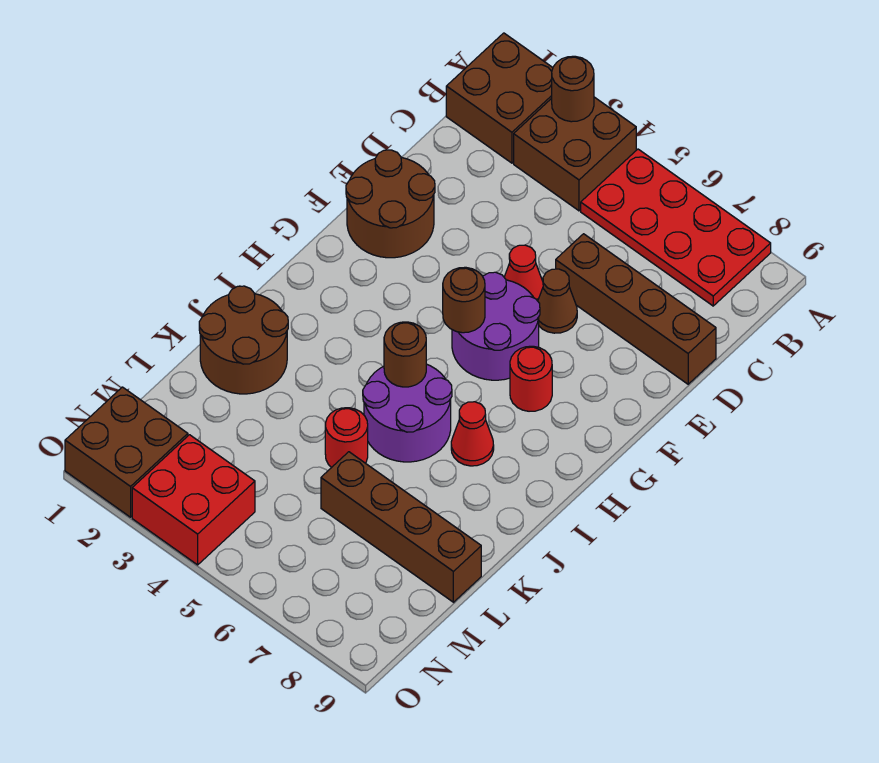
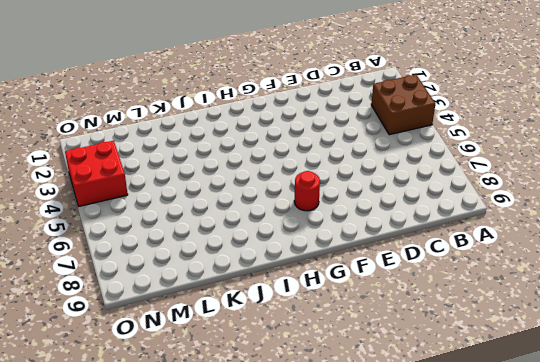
none -> brown brick A1:B2 level 1
none -> red plate A5:B8 level 1
none -> brown brick D6:D9 level 1

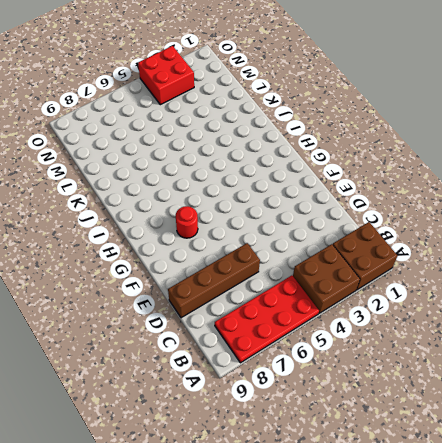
none -> brown round brick E1:F2 level 1
none -> red cone E5 level 1
none -> brown cone E6 level 1

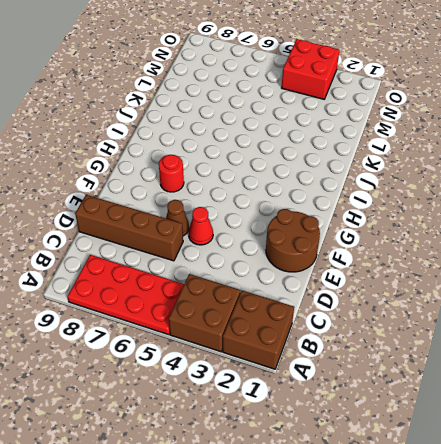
none -> purple round brick F5:G6 level 1
none -> purple round brick I5:J6 level 1
none -> red cone I7 level 1

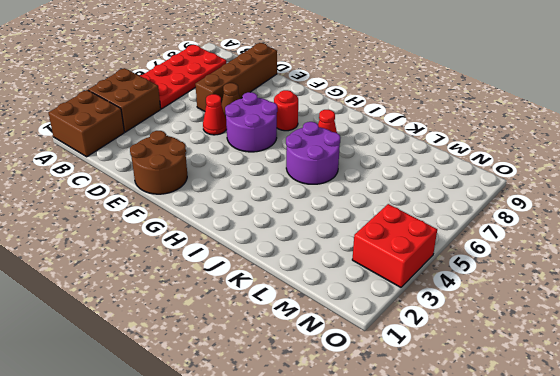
none -> brown round brick J1:K2 level 1
none -> red round brick K5 level 1
none -> brown brick L6:L9 level 1

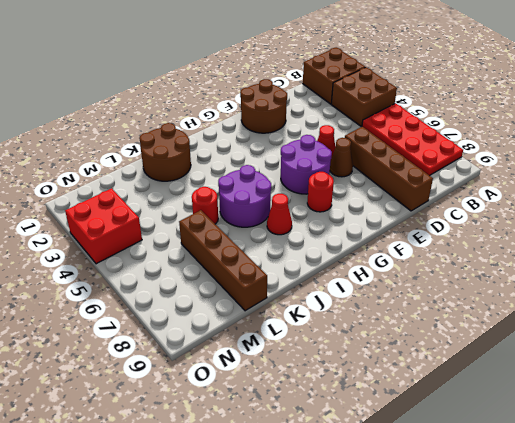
none -> brown brick N1:O2 level 1
none -> brown round brick A3 level 2
none -> brown round brick G5 level 2

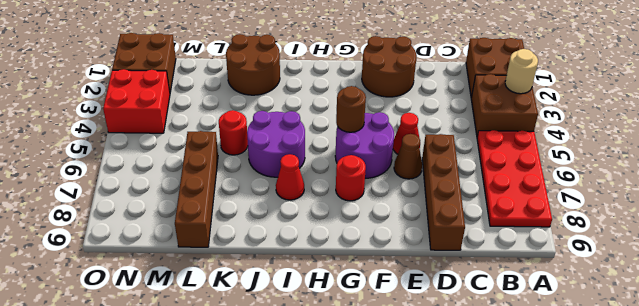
tan round brick A3 level 2 -> brown round brick A3 level 2
none -> brown round brick I5 level 2

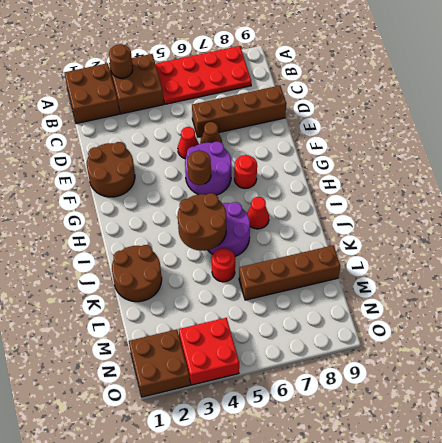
brown round brick I4:J5 level 2 -> brown round brick I5 level 2

